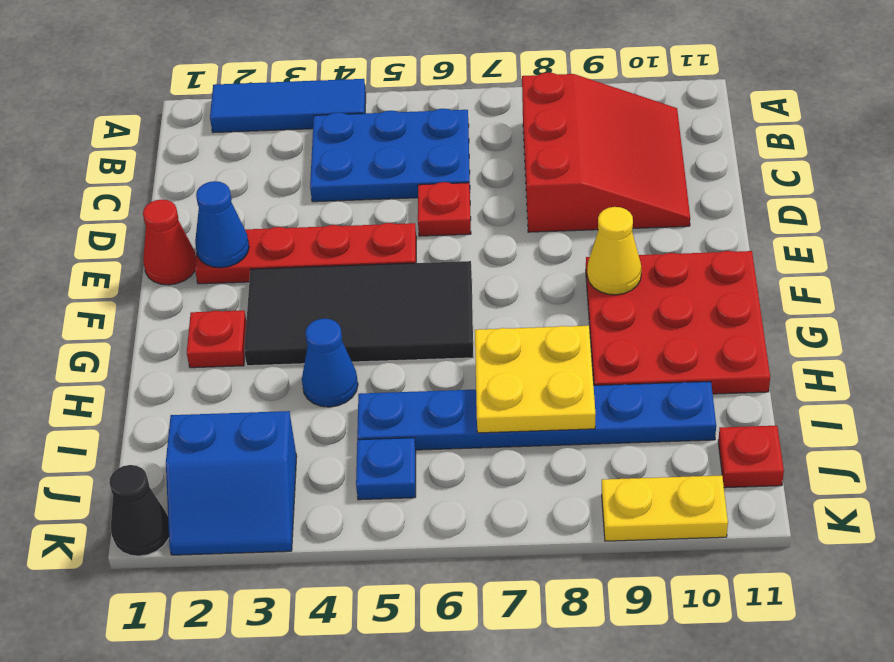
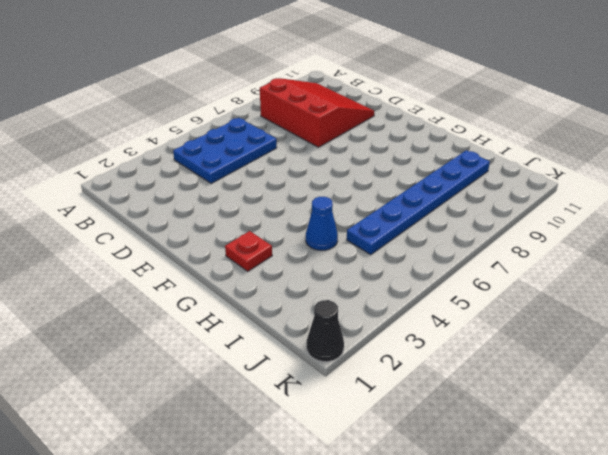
none -> blue tile A2:A4 level 1
none -> red plate D6 level 1
none -> red cone E1 level 1

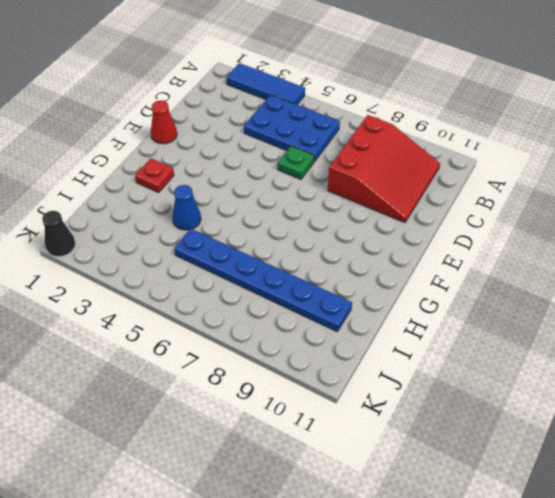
green plate D6 level 1 -> red plate D6 level 1
none -> red plate E2:E5 level 1
none -> black tile F3:G6 level 1
none -> red plate F9:H11 level 1

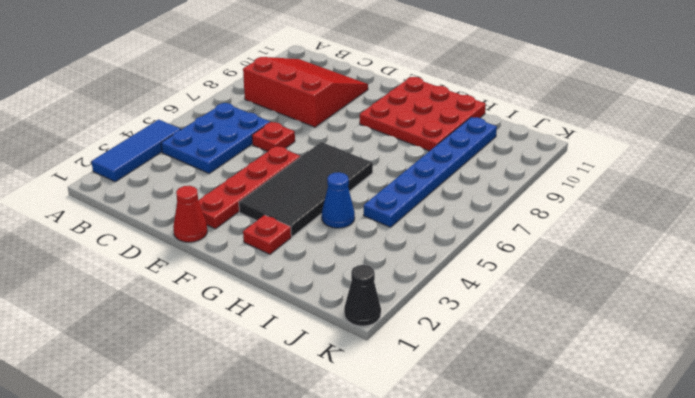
none -> blue slope J2:K3 level 1 top J
none -> blue plate J5 level 1
none -> red plate J11 level 1

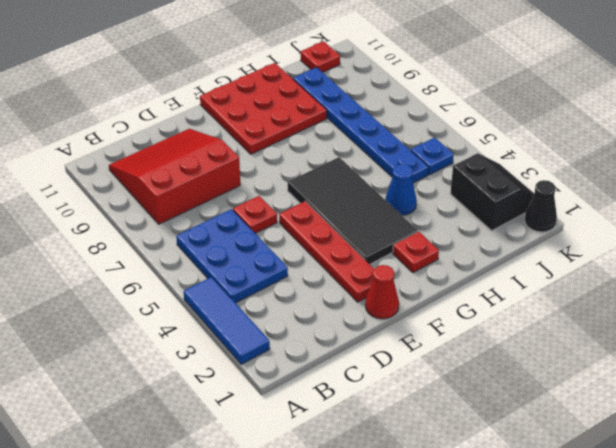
black slope J2:K3 level 1 top J -> blue slope J2:K3 level 1 top J
none -> yellow plate K9:K10 level 1
none -> blue cone E2 level 2
none -> yellow cone F9 level 2

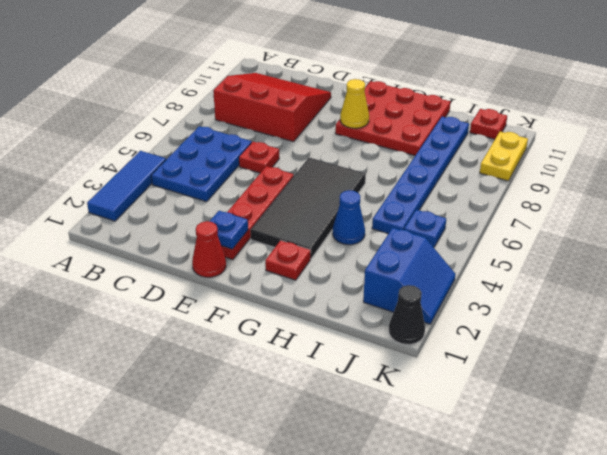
blue plate E2 level 2 -> blue cone E2 level 2
none -> yellow plate H7:I8 level 2

